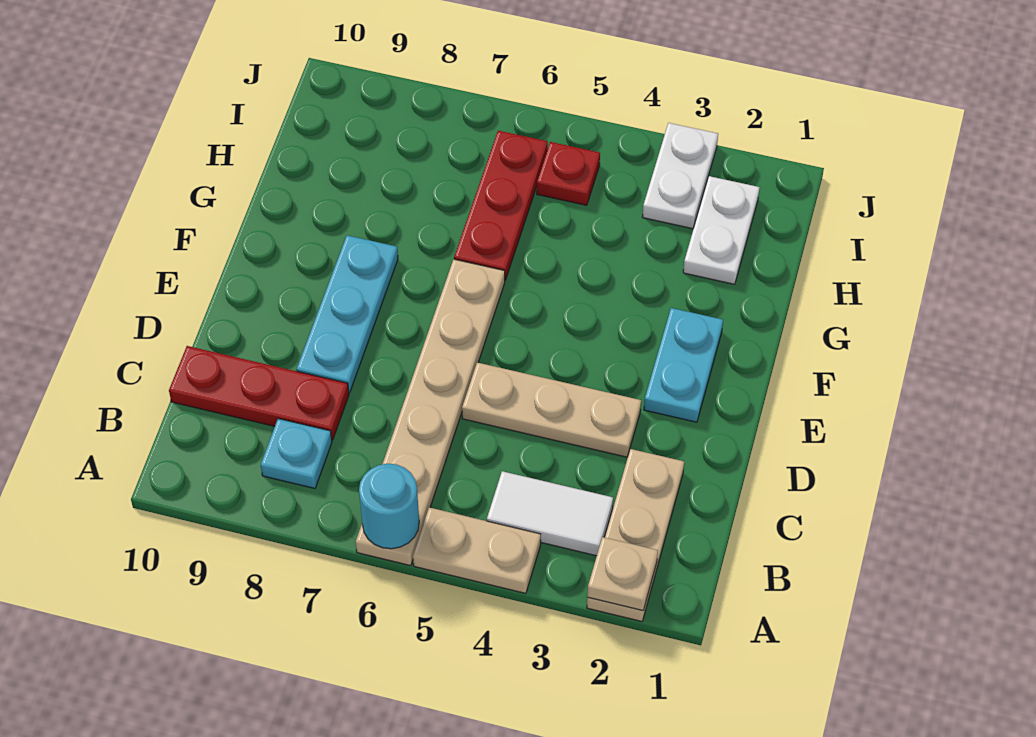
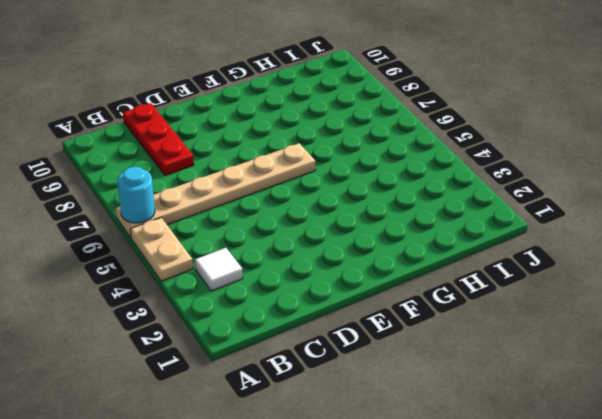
white tile B3 level 1 -> white tile B3:B4 level 1
none -> tan plate A2:C2 level 1
none -> cyan plate B8 level 1
none -> tan plate D3:D5 level 1

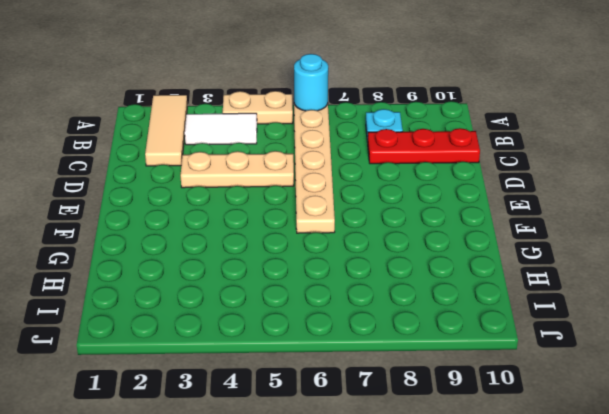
tan tile A2:C2 level 1 -> tan plate A2:C2 level 1
none -> cyan plate D8:F8 level 1
none -> cyan plate E2:F2 level 1
none -> red plate G6:I6 level 1

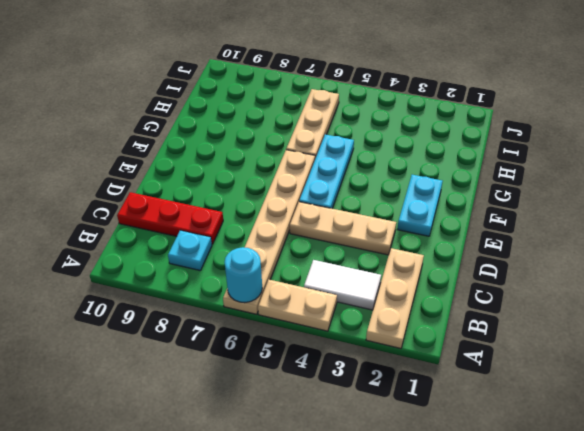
cyan plate E5:G5 level 1 -> cyan plate D8:F8 level 1
tan plate G6:I6 level 1 -> red plate G6:I6 level 1
none -> white plate H2:I2 level 1
none -> white plate I3:J3 level 1
none -> red plate I5 level 1

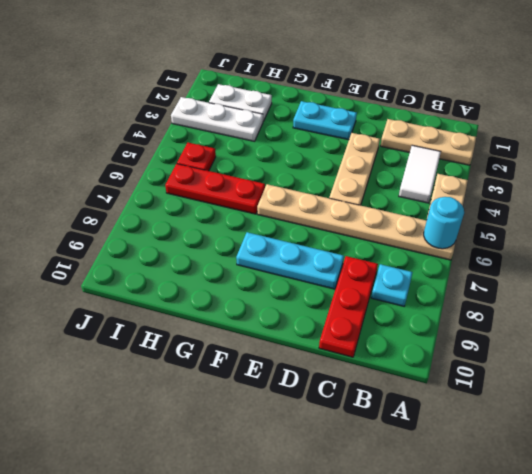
white plate H3:J3 level 1 -> white plate I3:J3 level 1
none -> tan plate A2 level 2

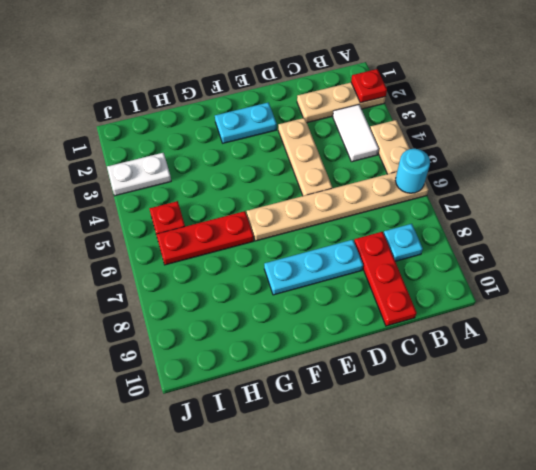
red plate A2 level 2 -> tan plate A2 level 2
none -> white plate H2:I2 level 1

